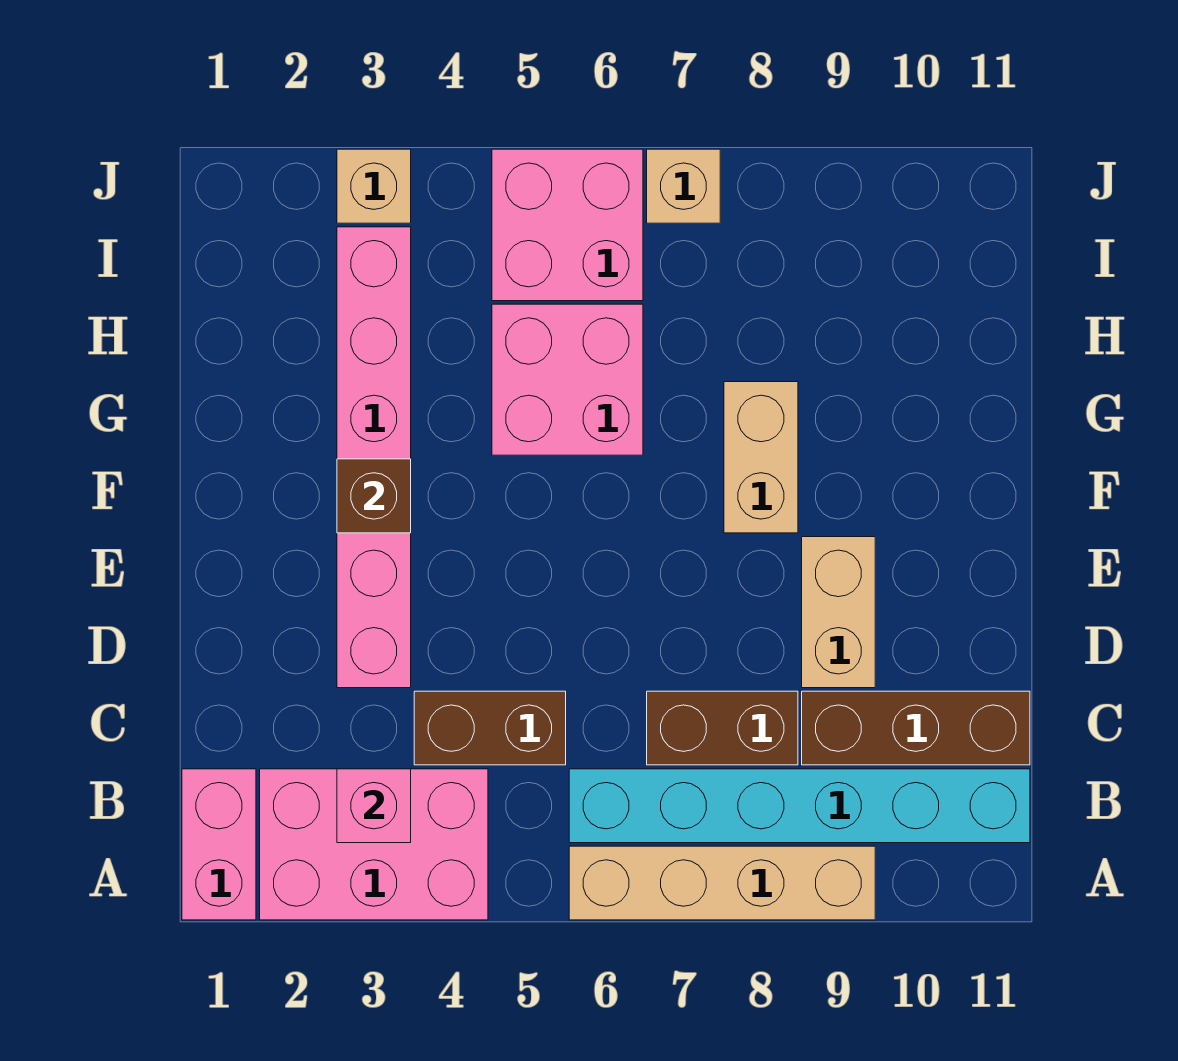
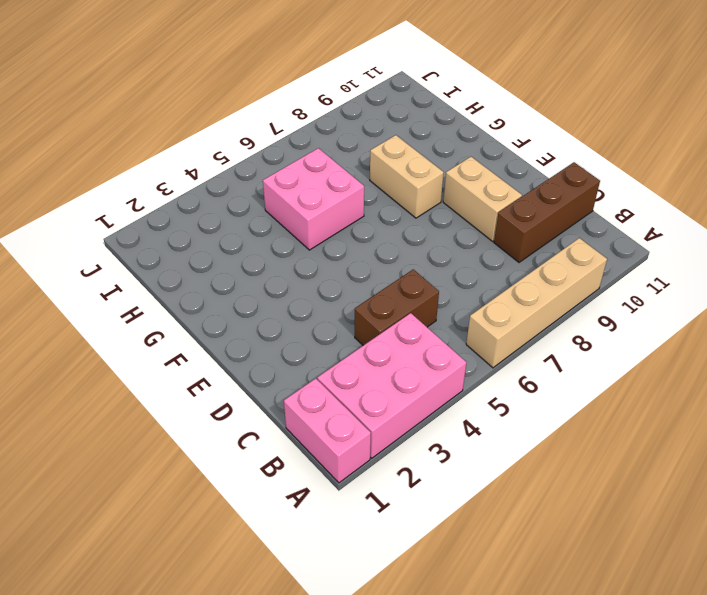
none -> cyan brick B6:B11 level 1
none -> brown brick C7:C8 level 1
none -> pink brick D3:I3 level 1

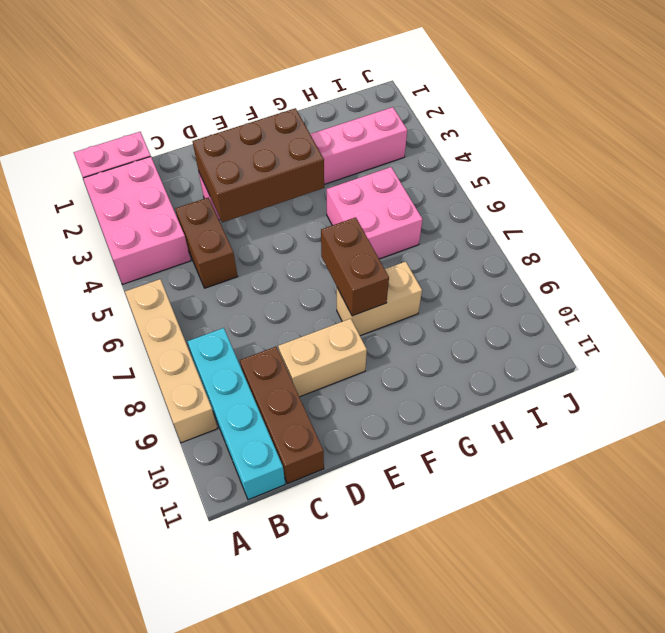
cyan brick B8:B11 level 1 -> cyan brick B6:B11 level 1
brown brick D3:F4 level 2 -> brown brick F3 level 2
brown brick F7:F8 level 2 -> brown brick C7:C8 level 1
none -> pink brick I5:J6 level 1
none -> tan brick J3 level 1
none -> tan brick J7 level 1

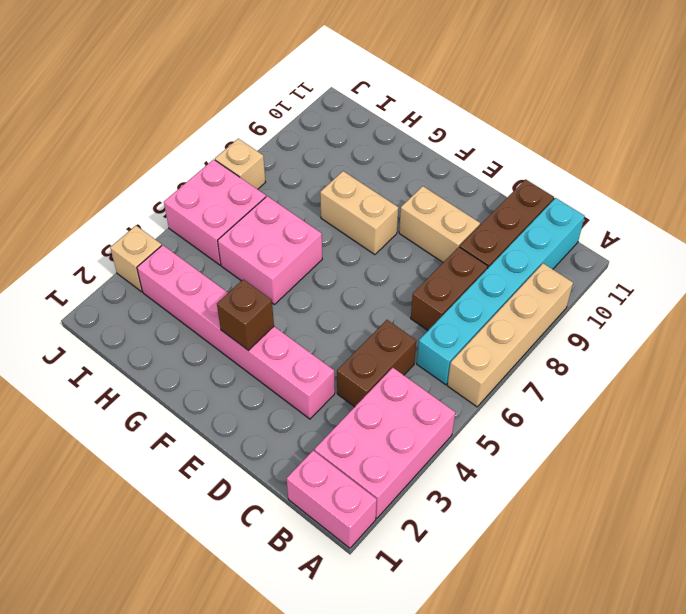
none -> pink brick B3 level 2

